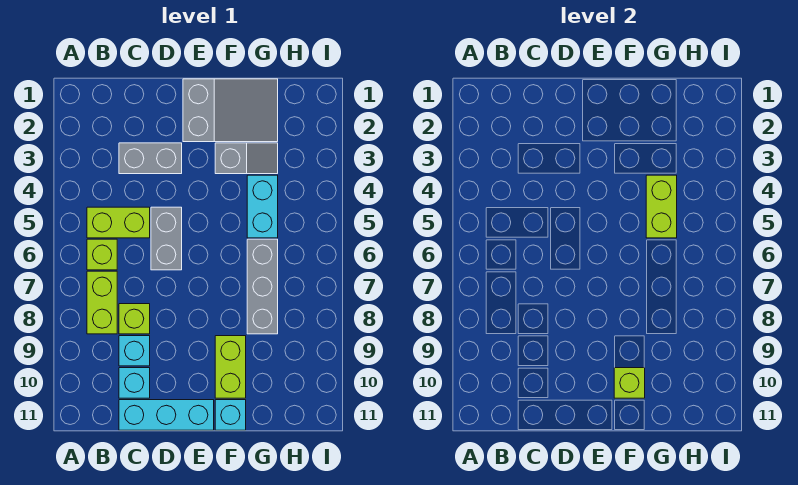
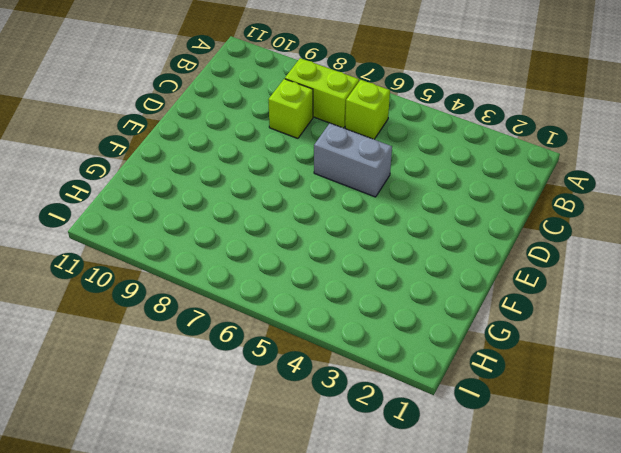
none -> lime brick B5:C5 level 1
none -> grey brick C3:D3 level 1
none -> cyan brick C9 level 1

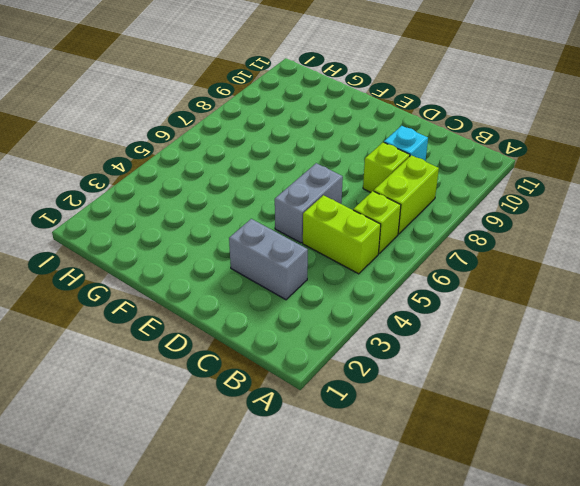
none -> cyan brick C10 level 1
none -> cyan brick C11:E11 level 1
none -> grey slope E1:G2 level 1 top E

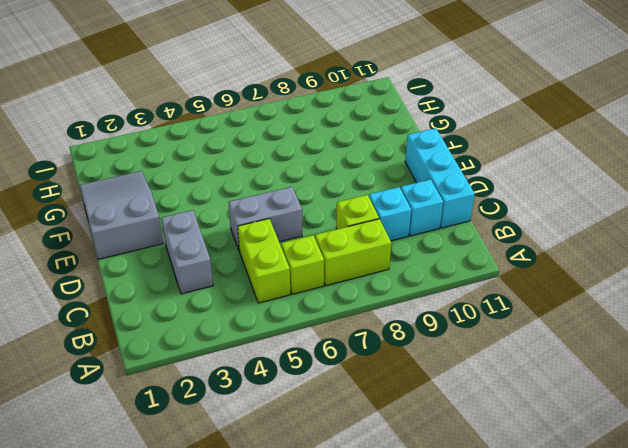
none -> grey slope F3:G3 level 1 top F
none -> lime brick F9:F10 level 1
none -> cyan brick F11 level 1

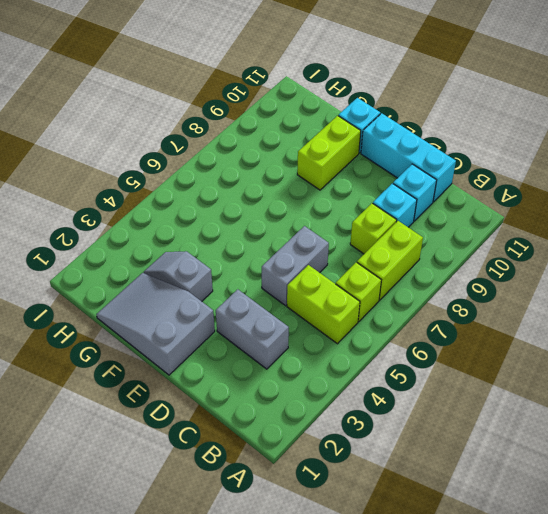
none -> cyan brick G4:G5 level 1
none -> grey brick G6:G8 level 1
none -> lime brick F10 level 2

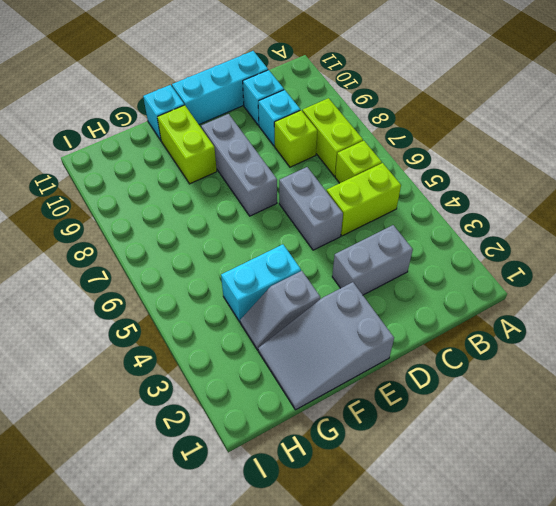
grey brick E7:E9 level 1 -> grey brick G6:G8 level 1
cyan brick F4:G4 level 1 -> cyan brick G4:G5 level 1
none -> lime brick F10 level 2
none -> lime brick G4:G5 level 2

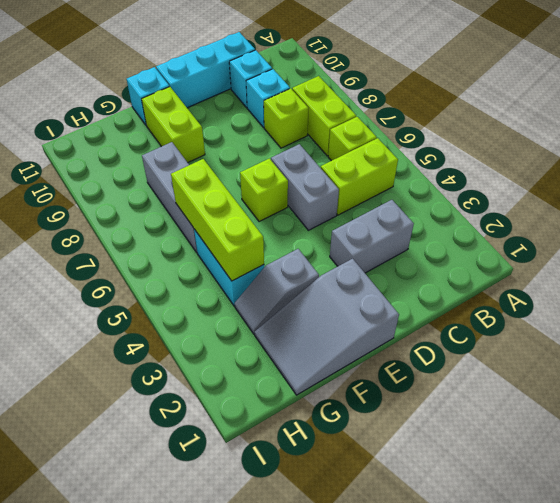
lime brick E6 level 1 -> lime brick F10 level 2
lime brick G4:G6 level 2 -> lime brick G4:G5 level 2

